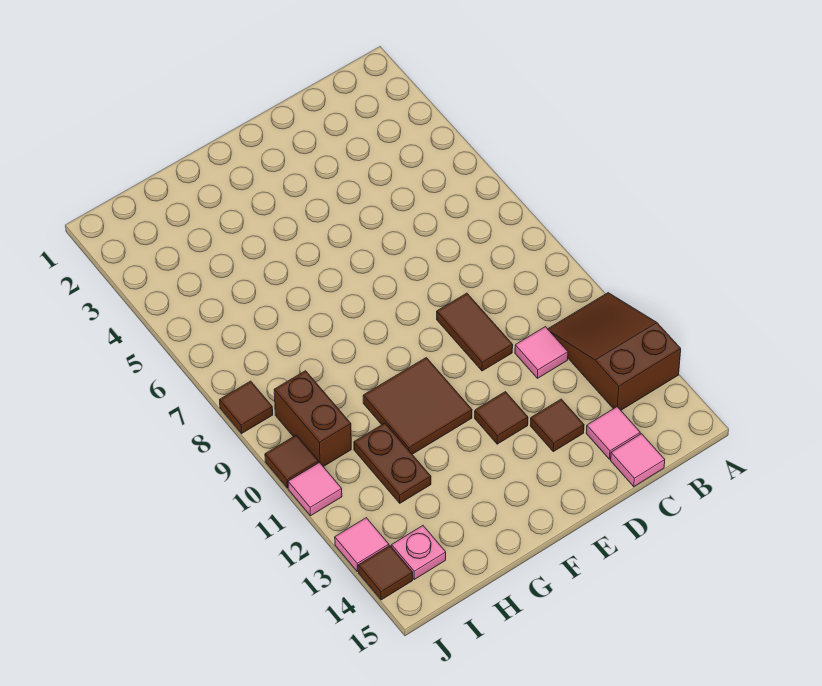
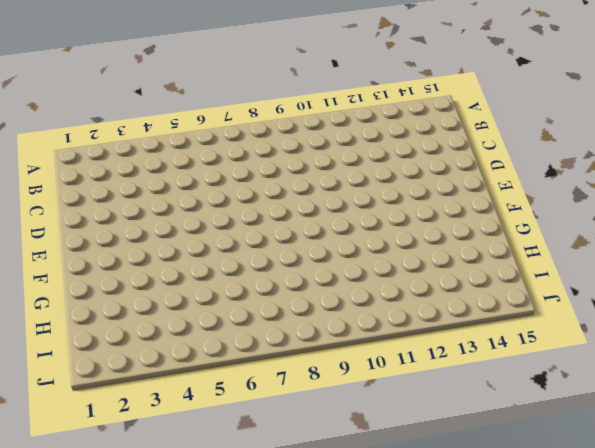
none -> brown slope A11:B13 level 1 top 13
none -> pink tile C11 level 1
none -> pink tile C14 level 1

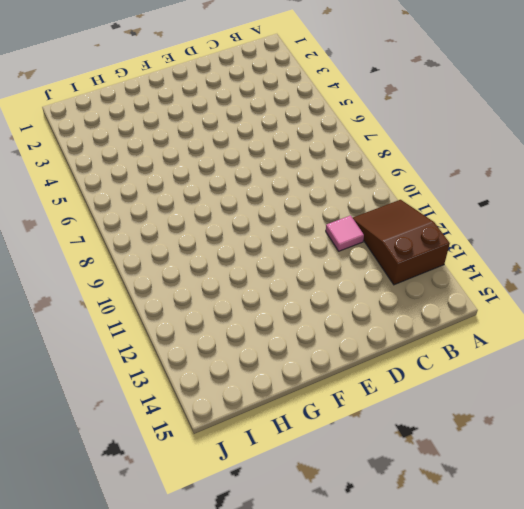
none -> pink tile C14 level 1
none -> pink tile C15 level 1
none -> brown tile D9:D10 level 1

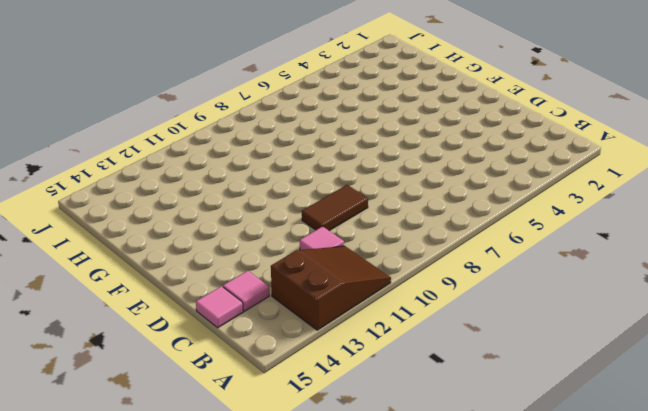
none -> brown tile D13 level 1
none -> brown tile E12 level 1
none -> brown tile F10:G11 level 1

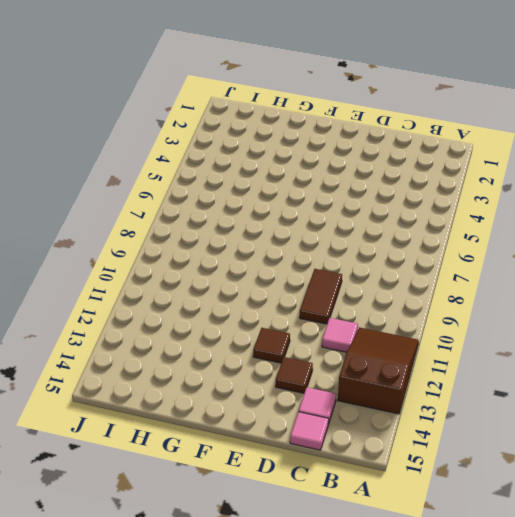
none -> brown tile F10:G11 level 1
none -> brown plate H11:H12 level 1
none -> brown brick I9:I10 level 1

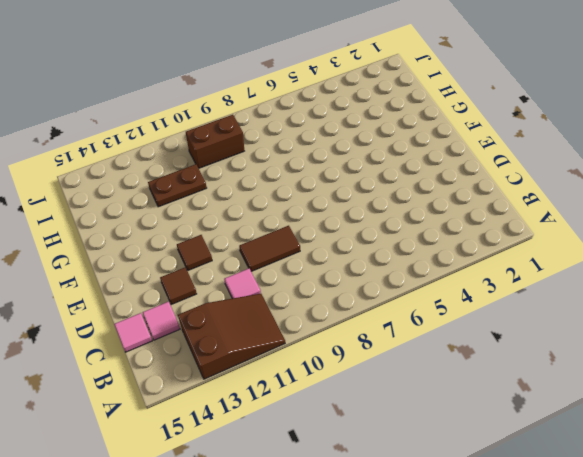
none -> brown tile F10:G11 level 1
none -> pink plate I14 level 1
none -> brown tile J8 level 1

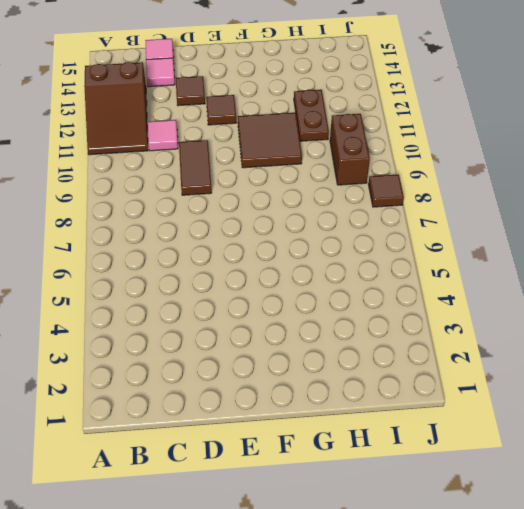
none -> pink plate I14 level 1
none -> brown tile J10 level 1
none -> pink tile J11 level 1

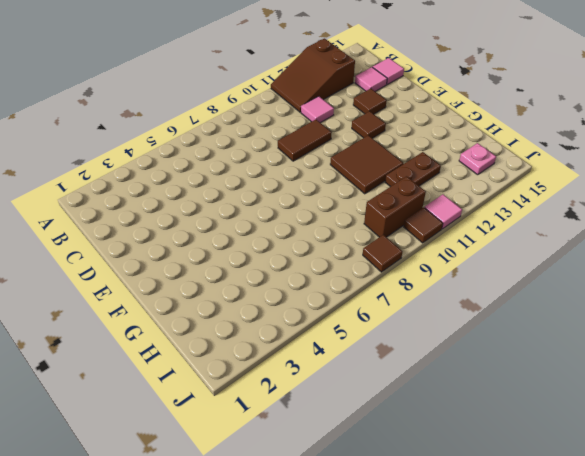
none -> pink tile J13 level 1
none -> brown tile J14 level 1

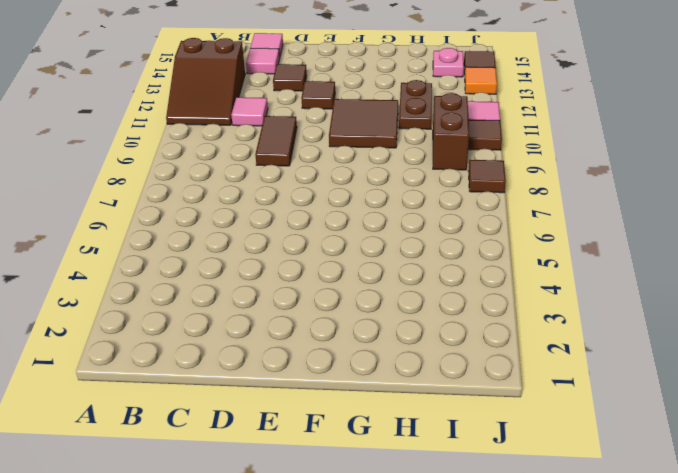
orange tile J13 level 1 -> pink tile J13 level 1

